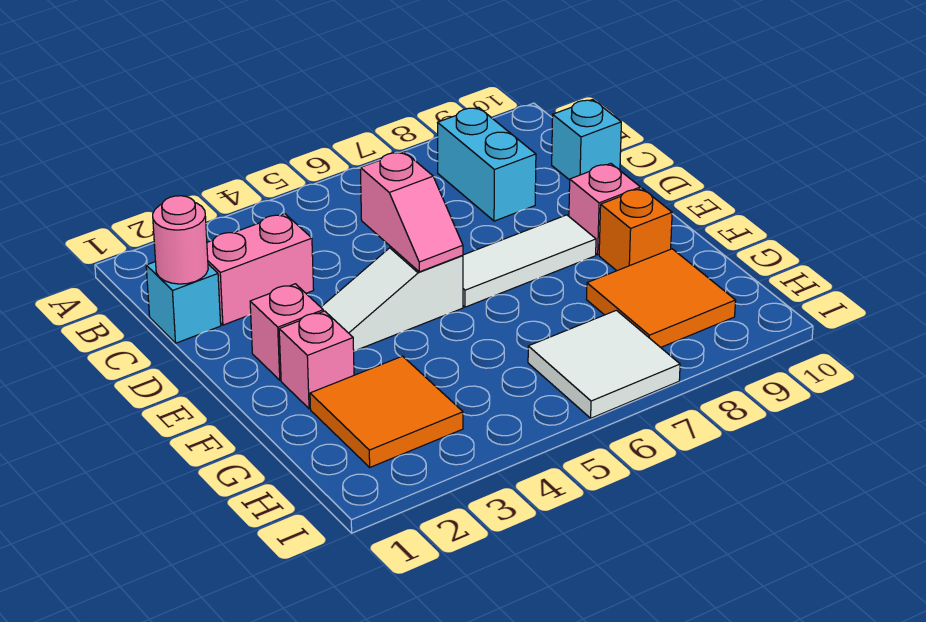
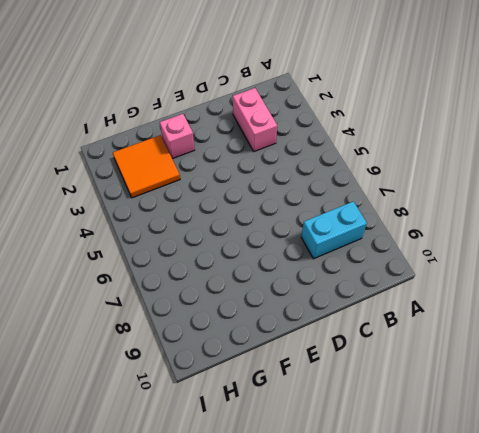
none -> cyan brick C1 level 1
none -> cyan brick C10 level 1
none -> pink brick E2 level 1

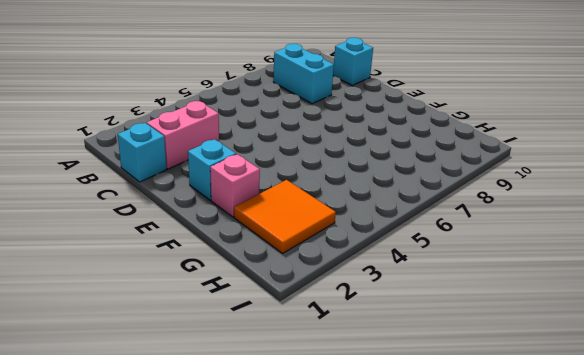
cyan brick E2 level 1 -> pink brick E2 level 1
none -> white slope E3:E5 level 1 top 5
none -> white tile E6:E8 level 1
none -> pink brick E9 level 1

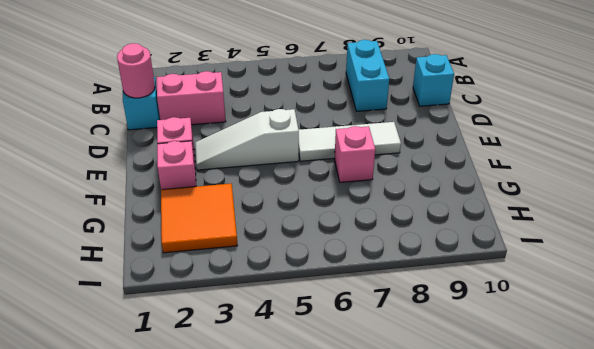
pink brick F7 level 1 -> pink brick E9 level 1
none -> orange brick F9 level 1
none -> orange tile G8:H9 level 1
none -> white tile H6:I7 level 1

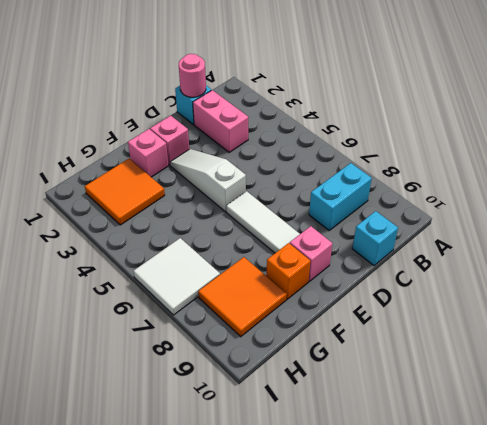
none -> pink slope D5:E5 level 2 top D

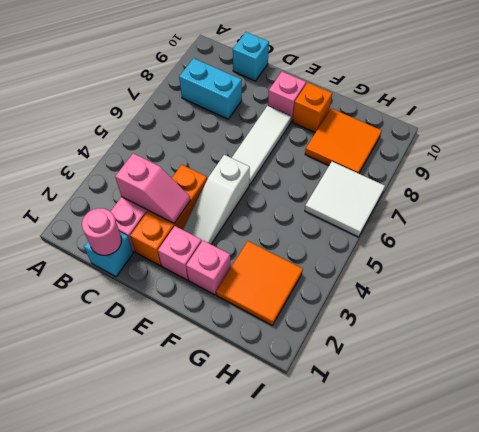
pink slope C3:D3 level 2 top C -> pink slope D5:E5 level 2 top D
orange brick D2:D4 level 1 -> none

